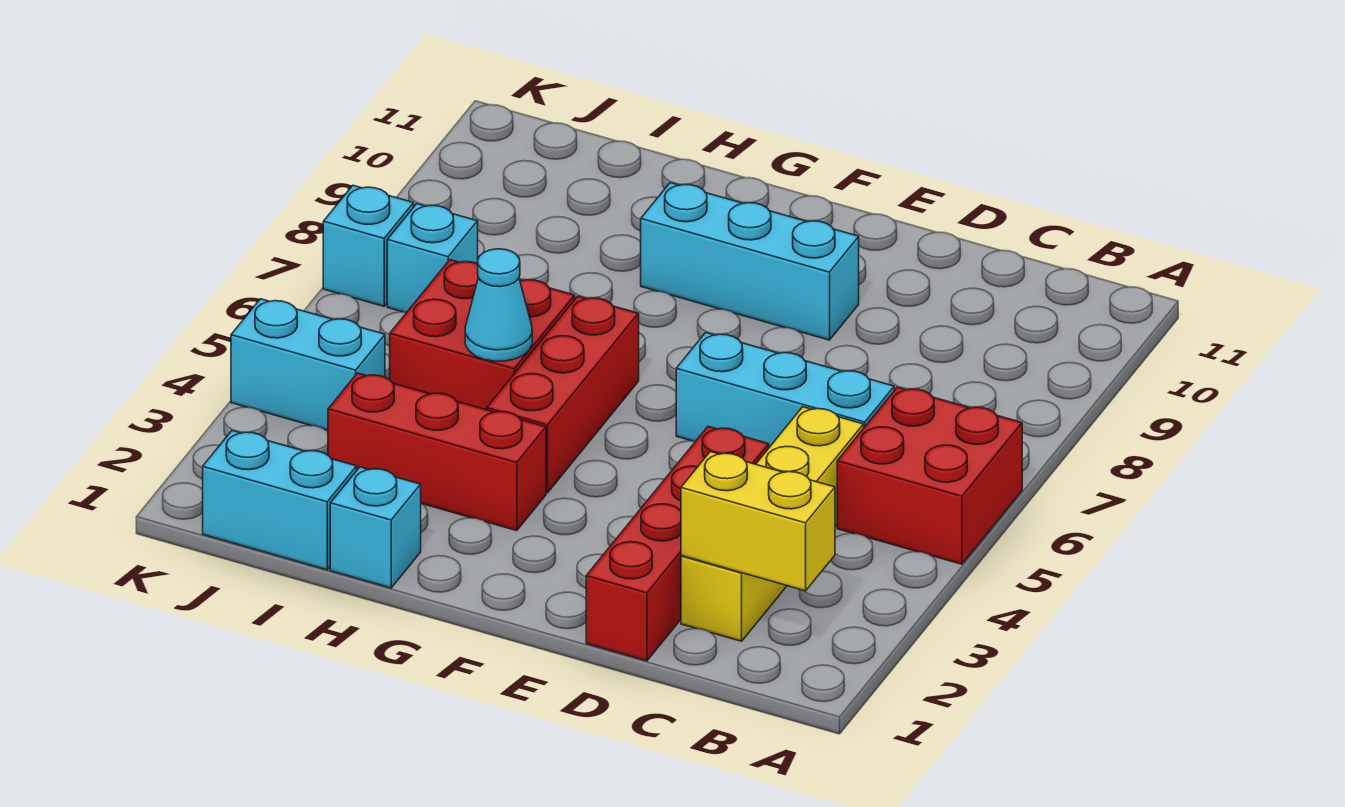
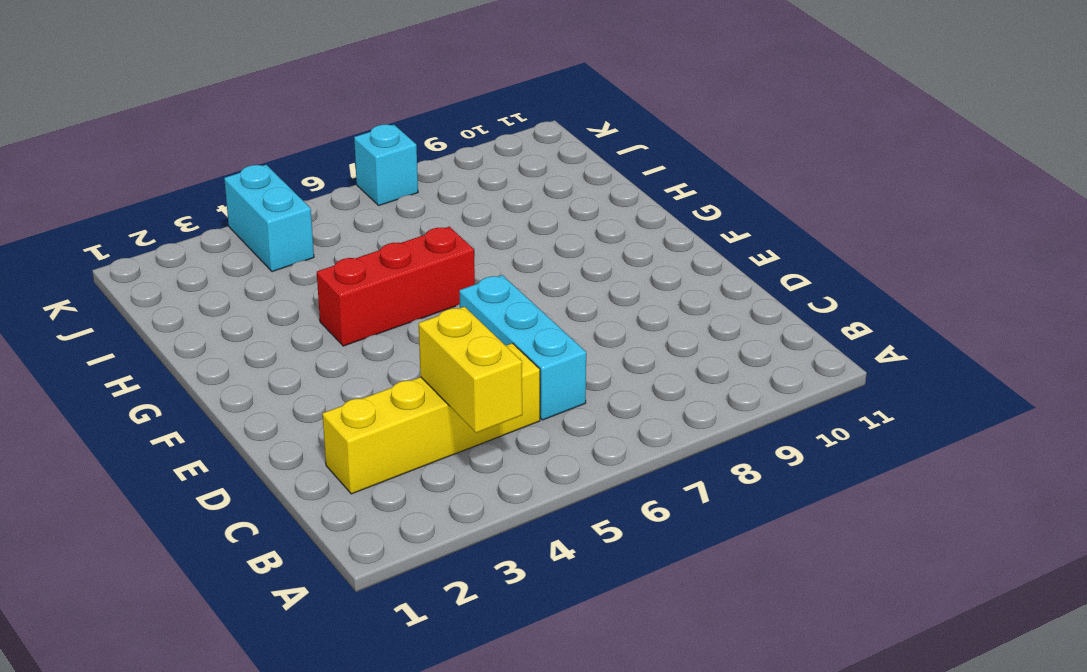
yellow brick B4:C4 level 2 -> yellow brick B2:C2 level 2
none -> red brick A5:B6 level 1
none -> red brick D1:D4 level 1
none -> cyan brick E9:G9 level 1

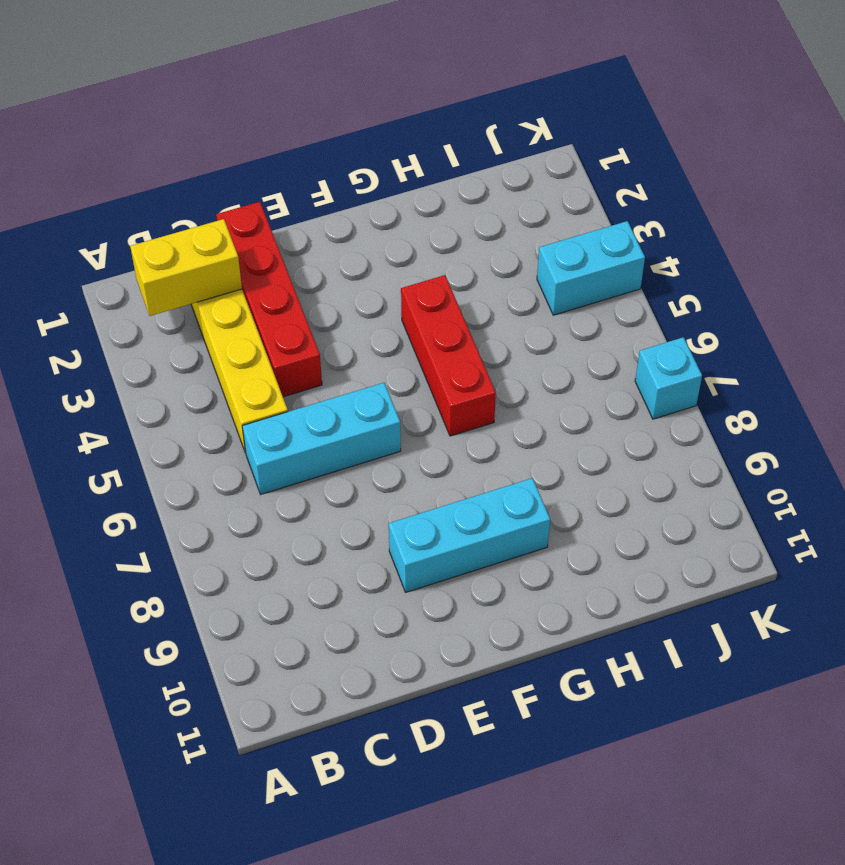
none -> red brick A5:B6 level 1
none -> red brick G3:I3 level 1
none -> cyan brick H1 level 1

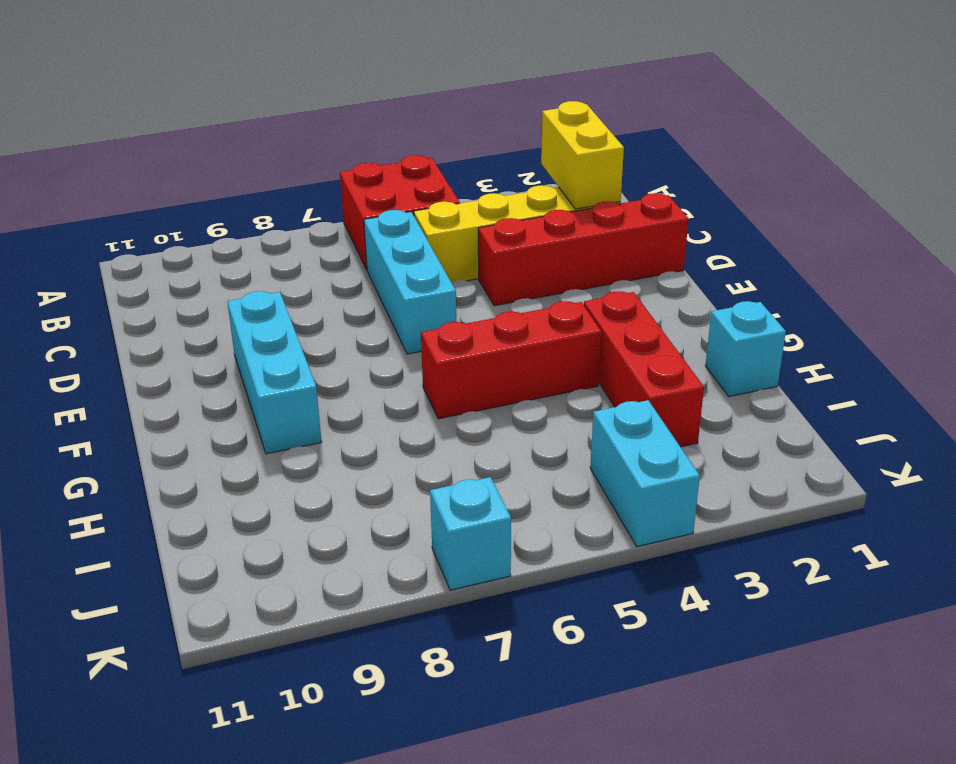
none -> red brick H5:I6 level 1
none -> cyan brick I1:J1 level 1
none -> cyan brick J7 level 1

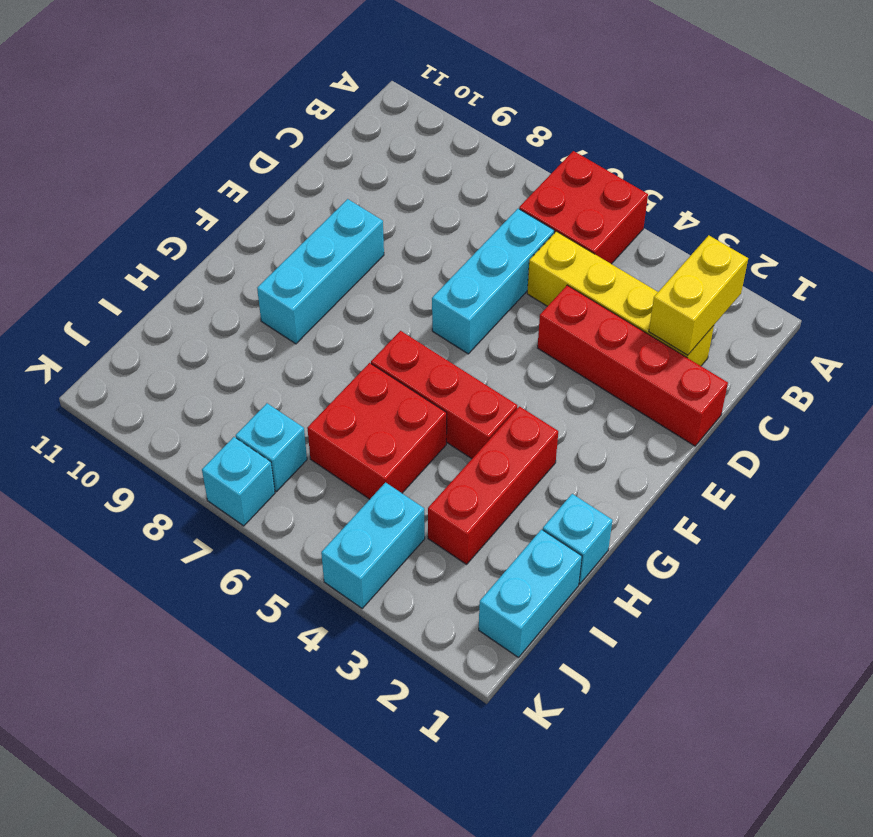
none -> cyan cone H5 level 2

